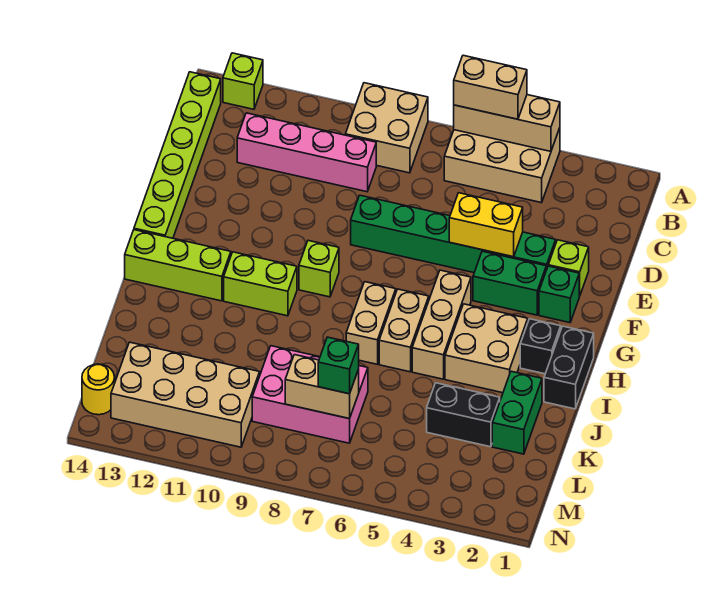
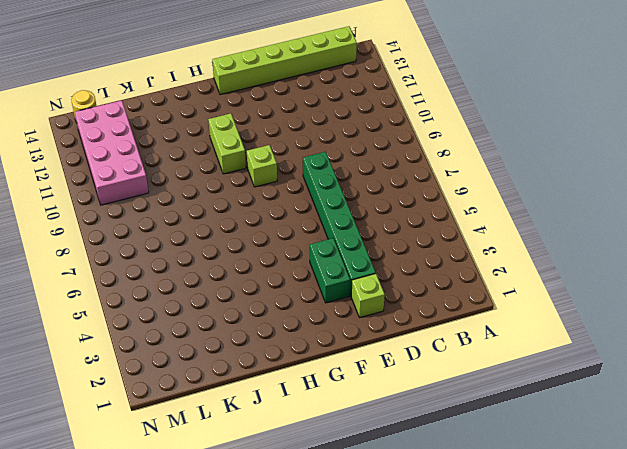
pink brick L10:M13 level 1 -> tan brick L10:M13 level 1
none -> tan brick A4:B6 level 1
none -> tan brick A8:B9 level 1
none -> lime brick A13 level 1

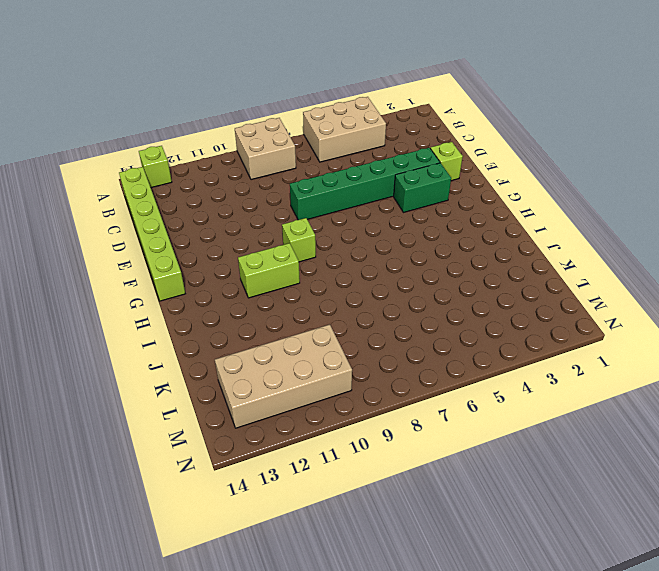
none -> pink brick C9:C12 level 1
none -> green brick F2 level 1
none -> tan brick G5:I5 level 1

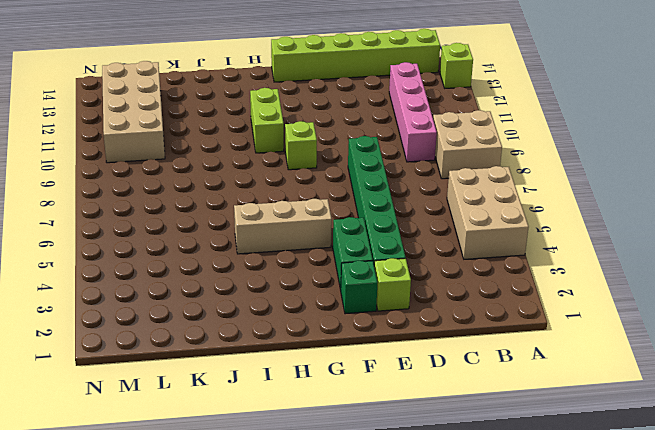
none -> black brick H1:I1 level 1
none -> black brick H2 level 1
none -> tan brick H3:I4 level 1

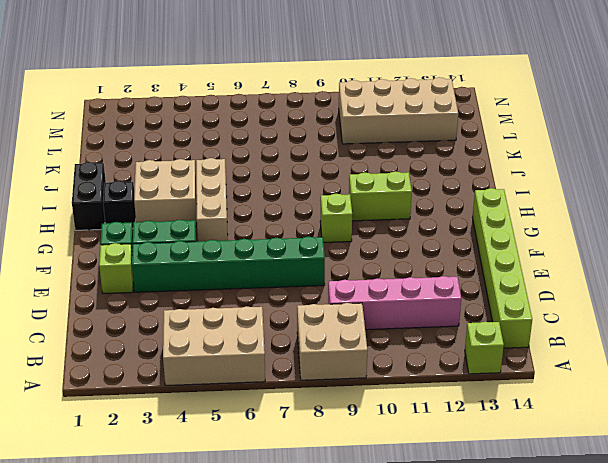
none -> tan brick H6:I6 level 1
none -> tan brick H7:I7 level 1
none -> lime brick H12:H14 level 1

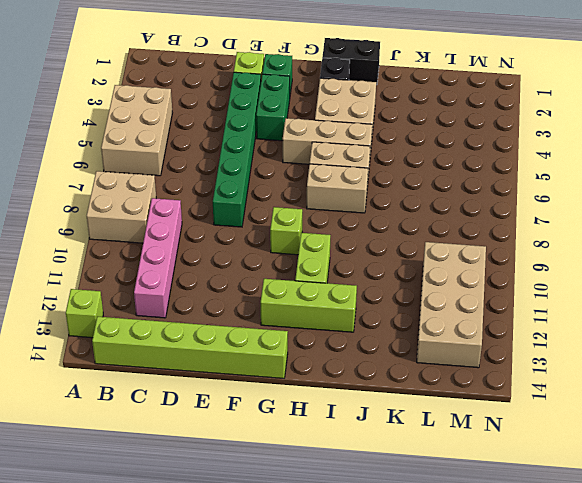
lime brick G12:I12 level 1 -> lime brick H12:H14 level 1
none -> green brick J2:K2 level 1
none -> black brick K3:K4 level 1
none -> pink brick K7:L9 level 1

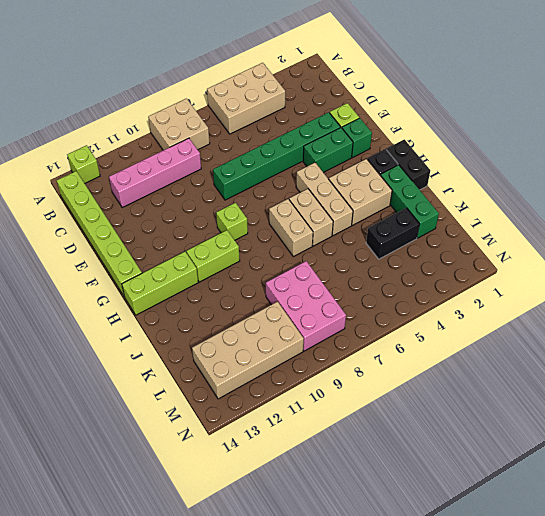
green brick I2:K2 level 1 -> green brick J2:K2 level 1
pink brick K8:M9 level 1 -> pink brick K7:L9 level 1
none -> yellow round brick M14 level 1
none -> tan brick A4:A6 level 2
none -> yellow brick E4:E5 level 2

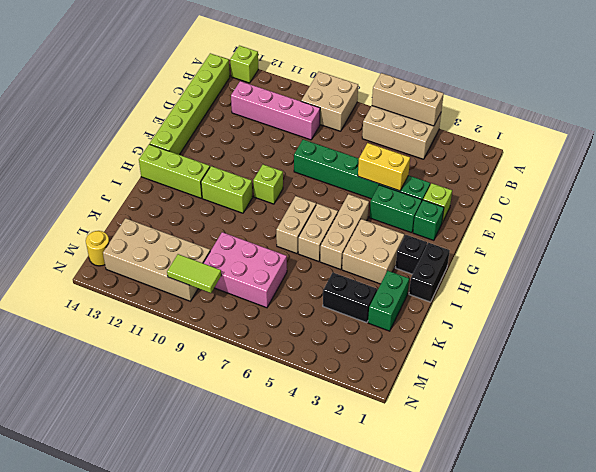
lime tile M9:M10 level 2 -> none
none -> tan brick L7:L8 level 2
none -> tan brick A5:A6 level 3
none -> green brick L7 level 3

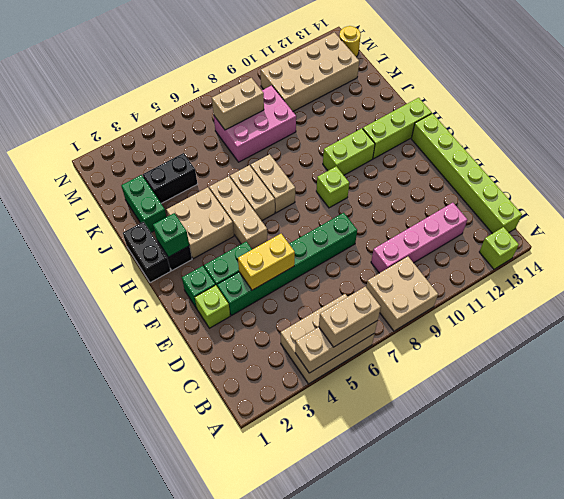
green brick H2 level 2 -> green brick L7 level 3

